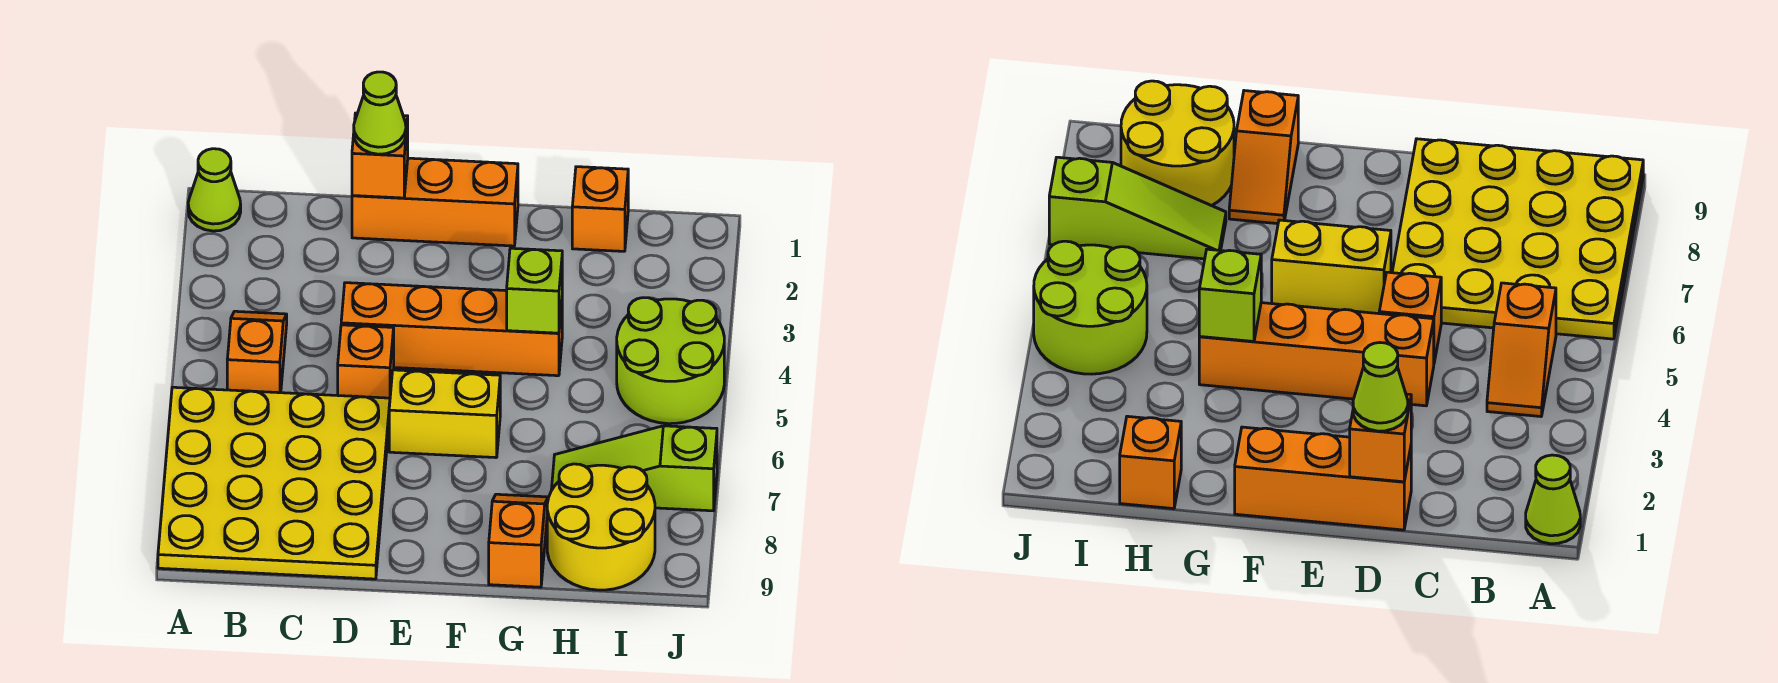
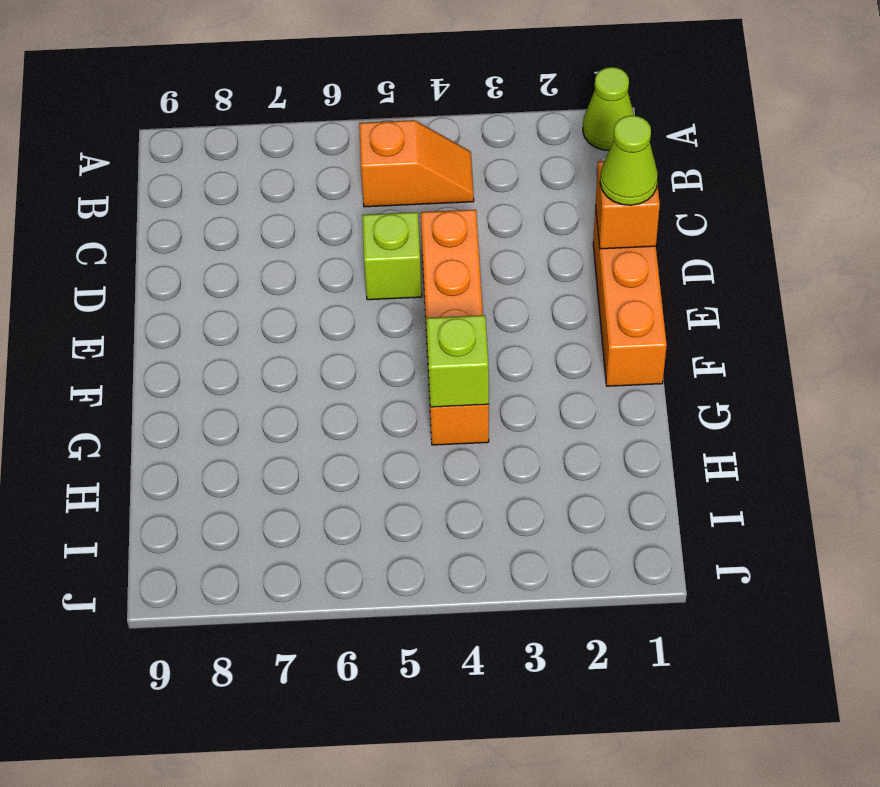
lime brick D5 level 1 -> orange brick D5 level 1
none -> yellow plate A6:D9 level 1
none -> yellow brick E6:F6 level 1
none -> orange slope G8:G9 level 1 top 9

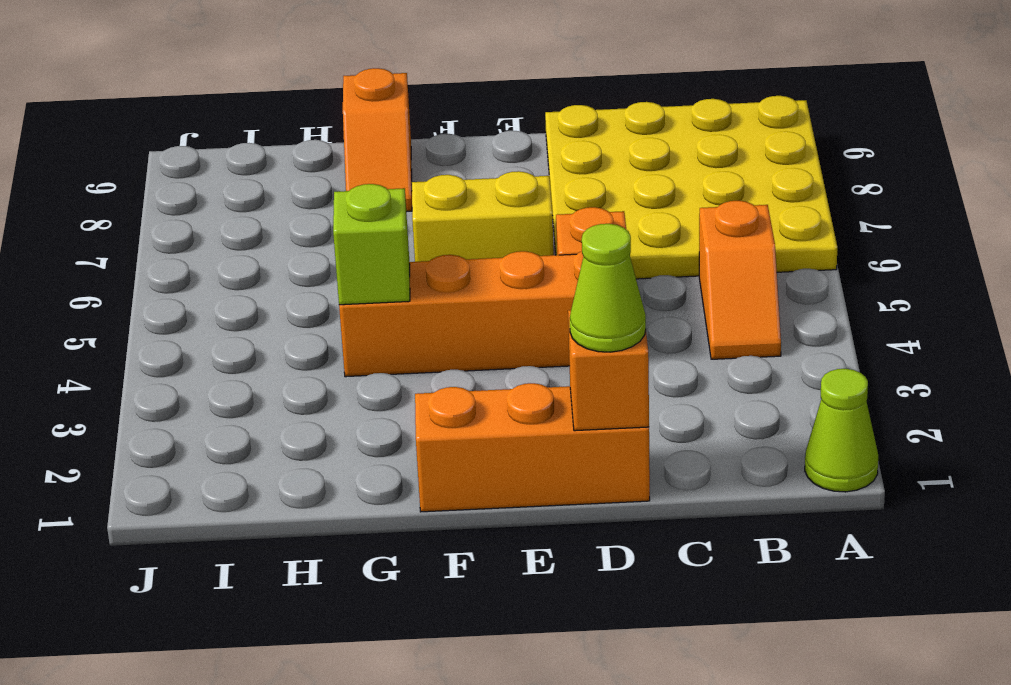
none -> orange brick H1 level 1
none -> lime slope H7:J7 level 1 top J
none -> yellow round brick H8:I9 level 1

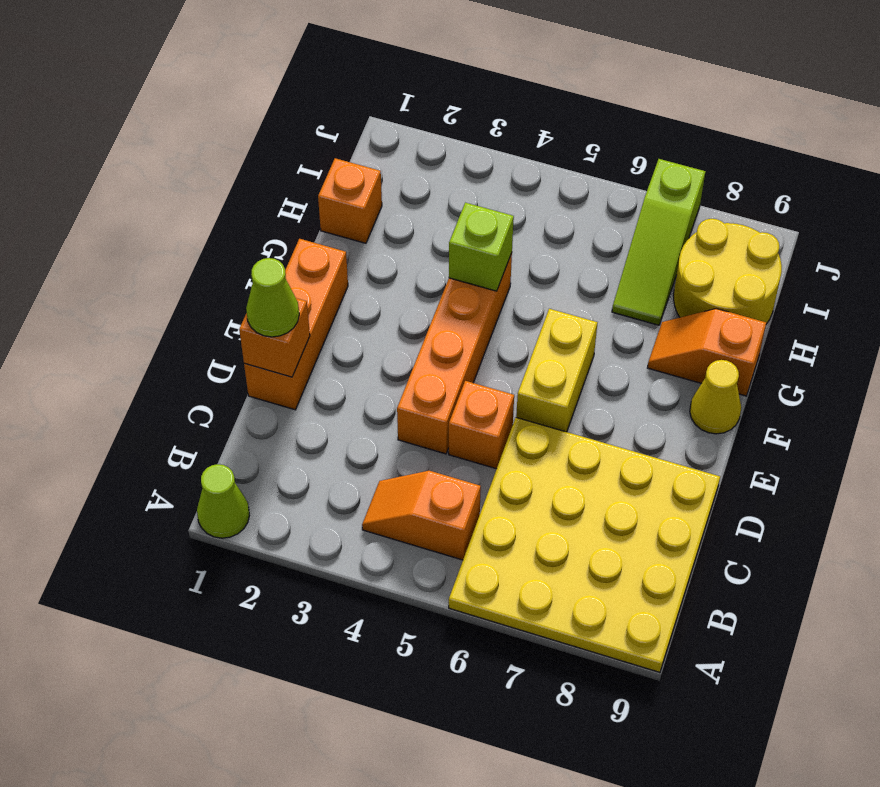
yellow cone F9 level 1 -> none
none -> lime round brick I4:J5 level 1

